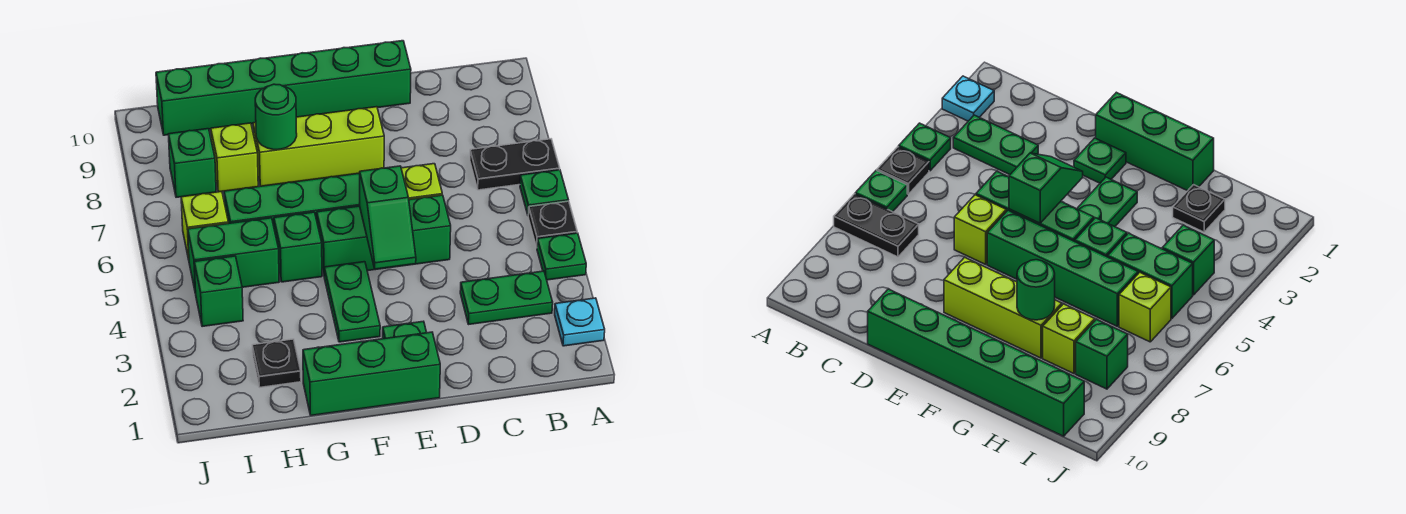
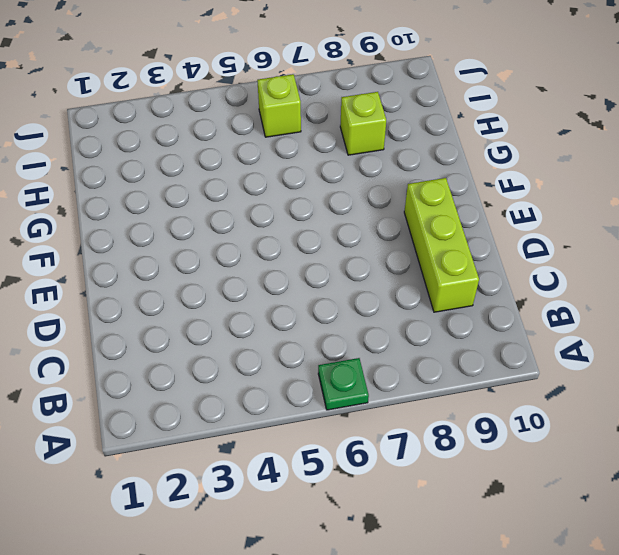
lime brick C9:E9 level 1 -> lime brick E8:G8 level 1
none -> cyan plate A2 level 1
none -> green plate A4 level 1
none -> black plate A5 level 1

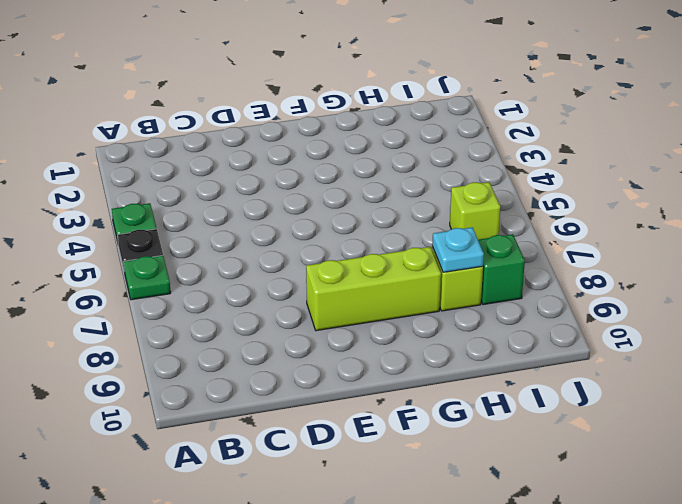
cyan plate H8 level 2 -> cyan plate A2 level 1
none -> black plate A7:B7 level 1
none -> green plate B3:C3 level 1
none -> green brick D5:F5 level 1

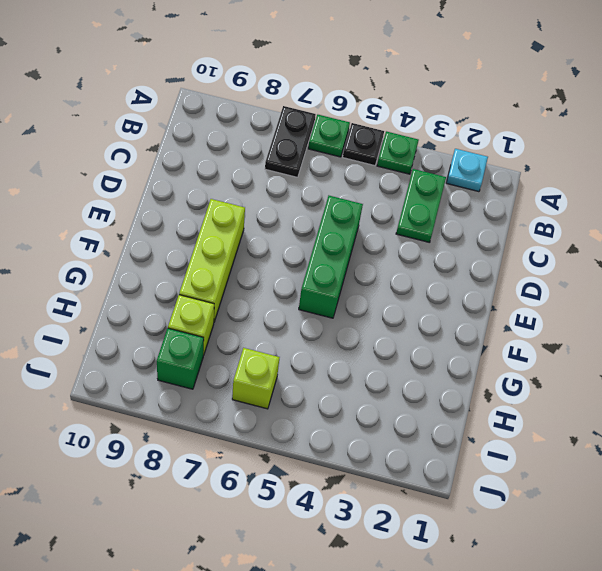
none -> lime brick D6 level 1
none -> green brick D10:I10 level 1
none -> green brick E1:G1 level 1

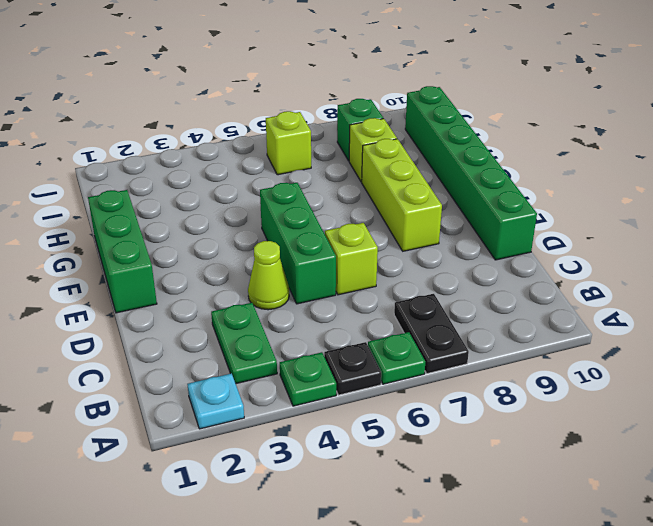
lime cone D4 level 1 -> none
none -> green plate E2 level 1
none -> green brick E6:H6 level 1
none -> green plate F3:F4 level 1

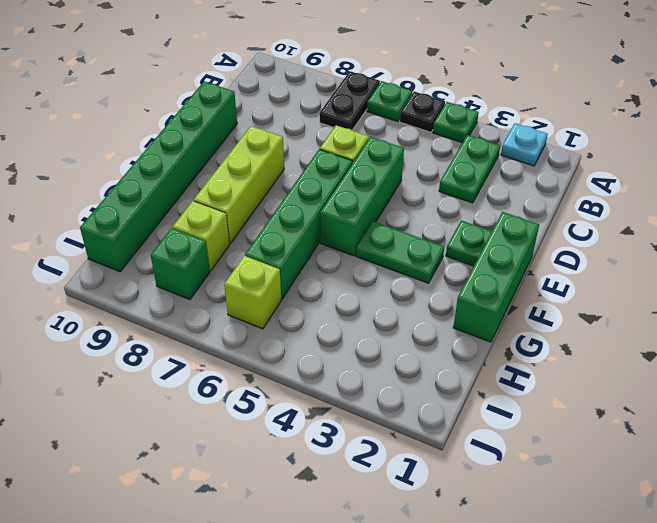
none -> green brick G5 level 1
none -> black plate H2 level 1
none -> green brick H5:I5 level 1

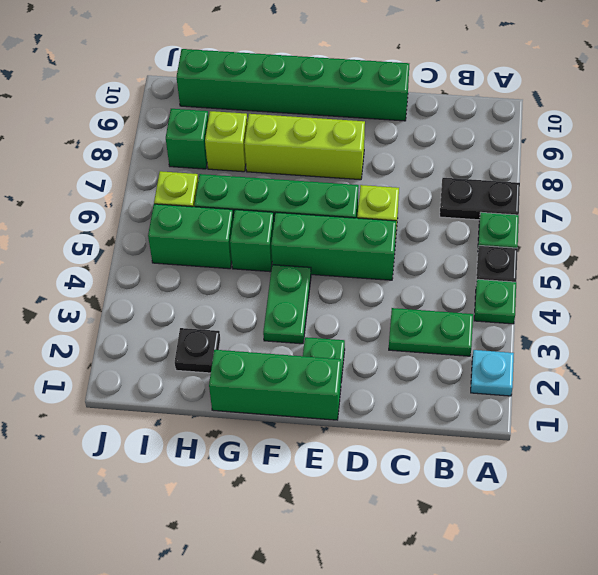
none -> green brick I4 level 1
none -> green slope E4:E5 level 2 top 5
none -> green round brick G8 level 2

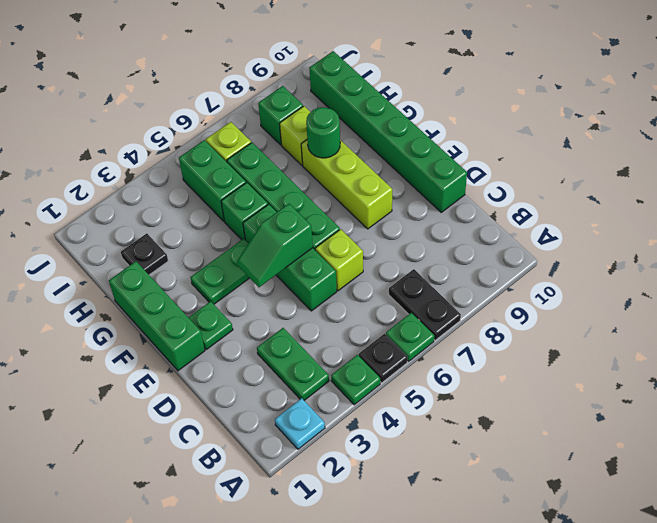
none -> green brick I4 level 1

